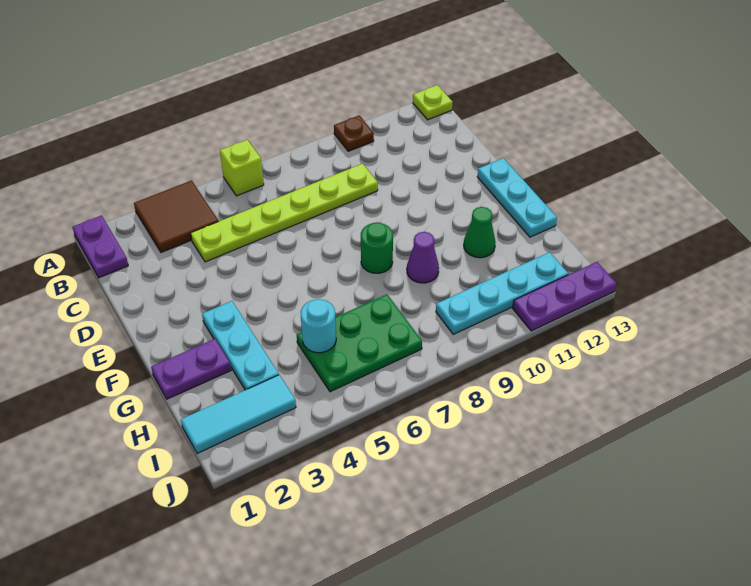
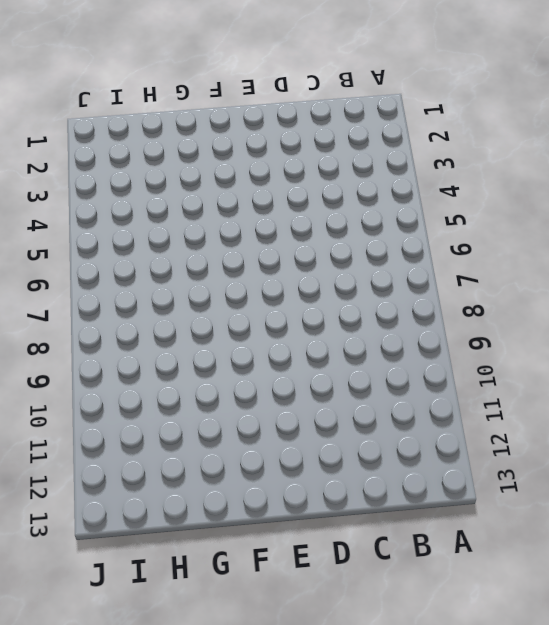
none -> purple plate A1:B1 level 1
none -> brown tile A3:B4 level 1
none -> lime brick A6 level 1

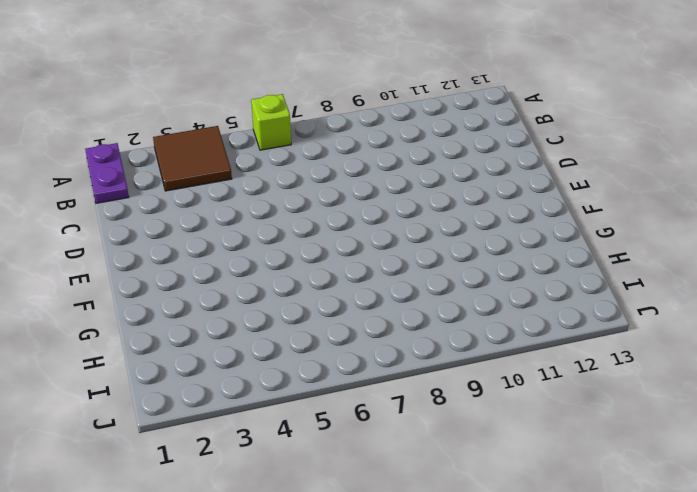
none -> brown plate A10 level 1
none -> lime plate A13 level 1
none -> lime plate C4:C9 level 1

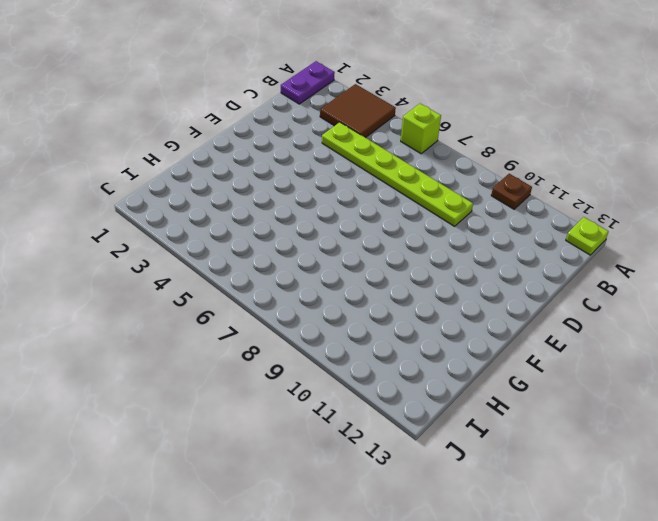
none -> cyan plate E13:G13 level 1
none -> cyan plate F3:H3 level 1
none -> green round brick F8 level 1

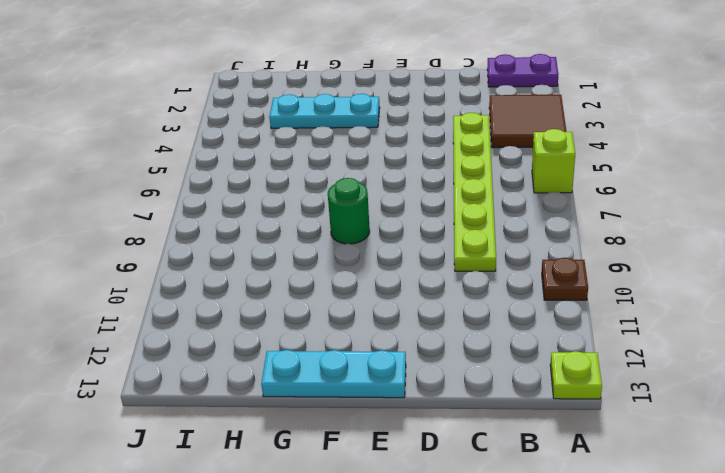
none -> purple plate G1:G2 level 1
none -> purple cone G9 level 1
none -> green cone G11 level 1

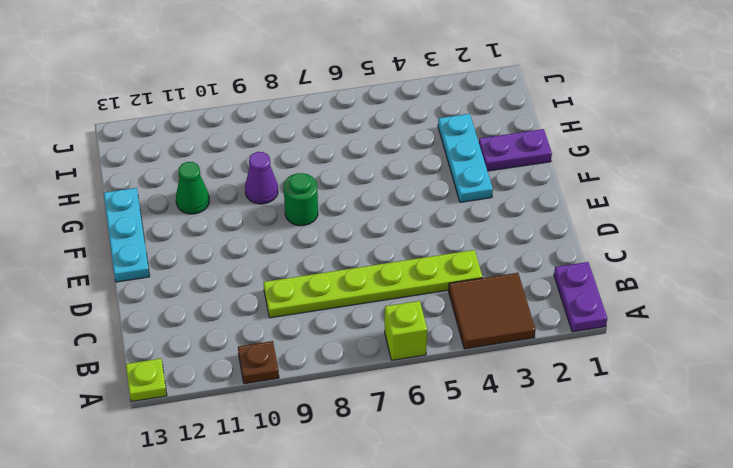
none -> green plate H5:I7 level 1
none -> cyan tile I1:I3 level 1
none -> cyan plate I9:I12 level 1

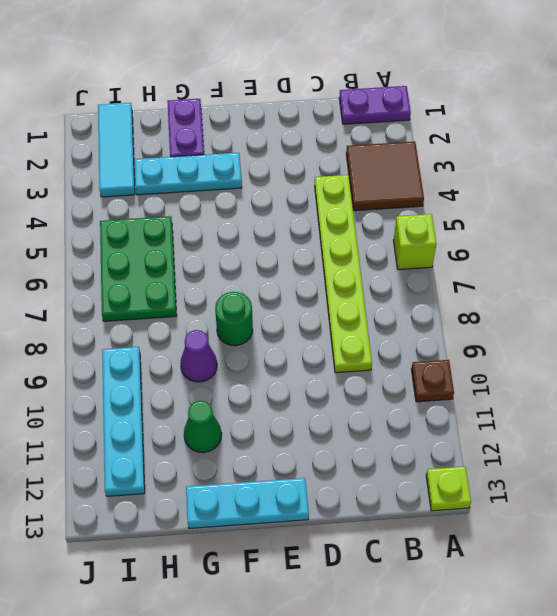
none -> purple plate J11:J13 level 1
none -> cyan round brick H5 level 2

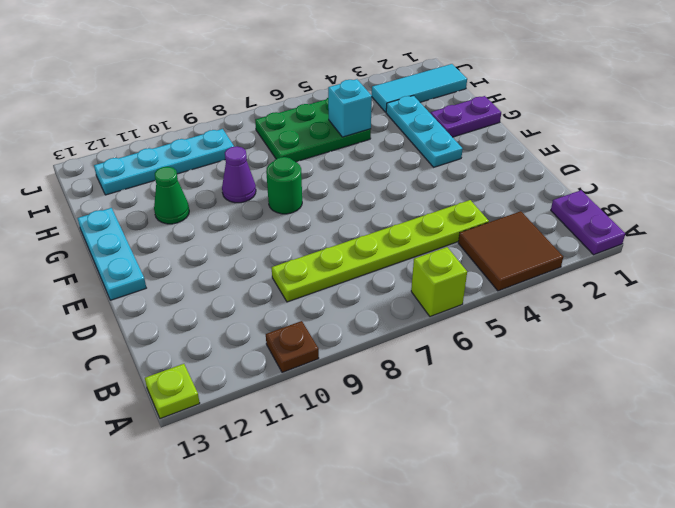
cyan brick H5 level 2 -> cyan round brick H5 level 2
none -> purple plate J11:J13 level 1

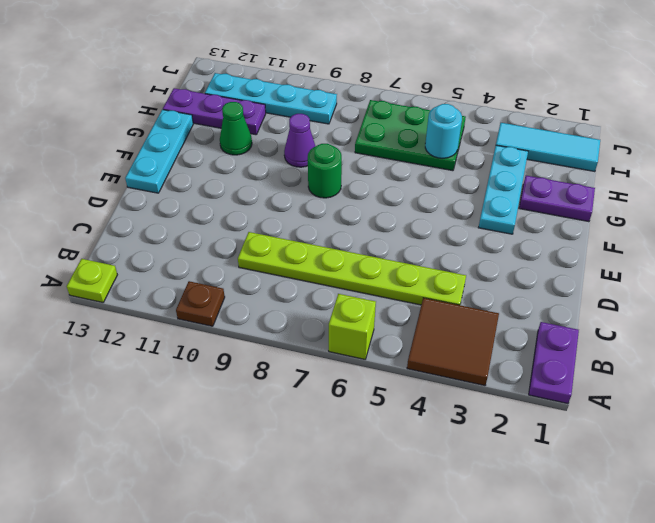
purple plate H11:H13 level 1 -> purple plate J11:J13 level 1

